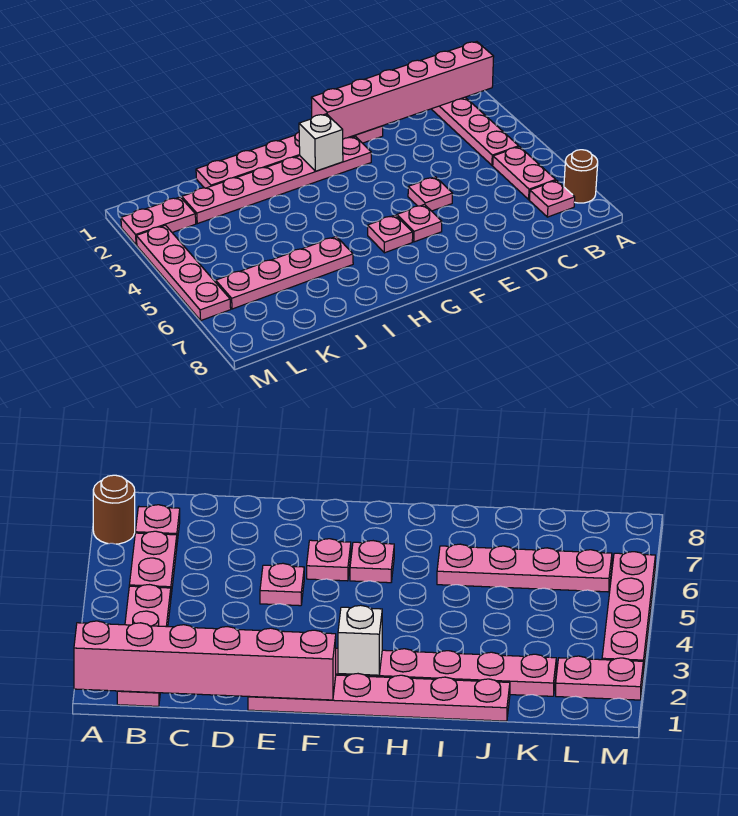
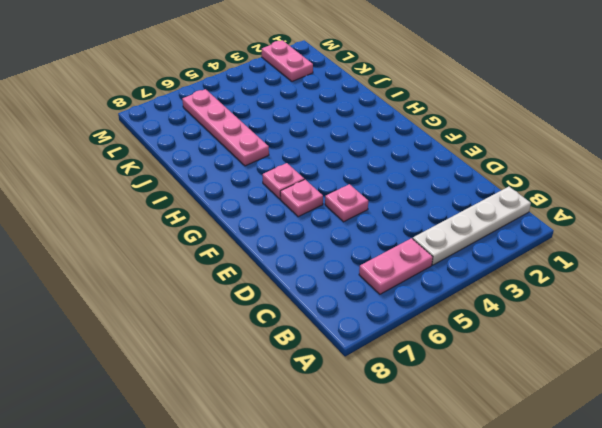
white plate B1:B4 level 1 -> pink plate B1:B4 level 1
none -> brown round brick A7 level 1
none -> pink plate B7 level 1
none -> pink plate E1:J1 level 1

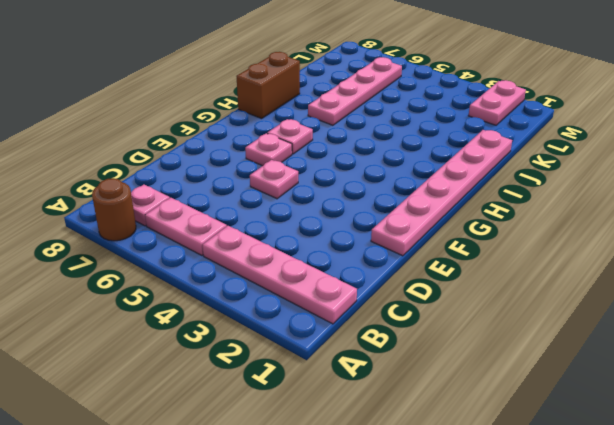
brown brick H8:I8 level 1 -> none
none -> pink plate F2:K2 level 1
none -> pink plate M3:M6 level 1
none -> pink brick A1:F1 level 2

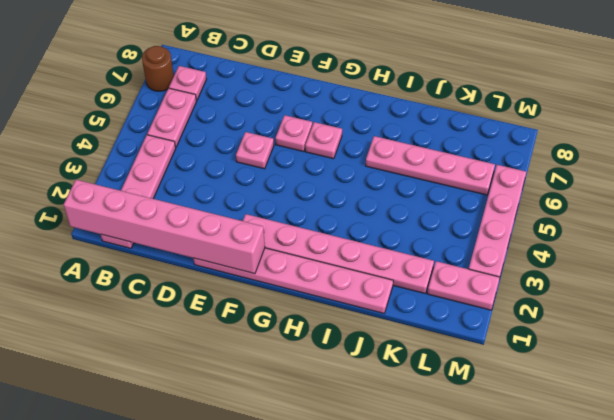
none -> white brick G2 level 2

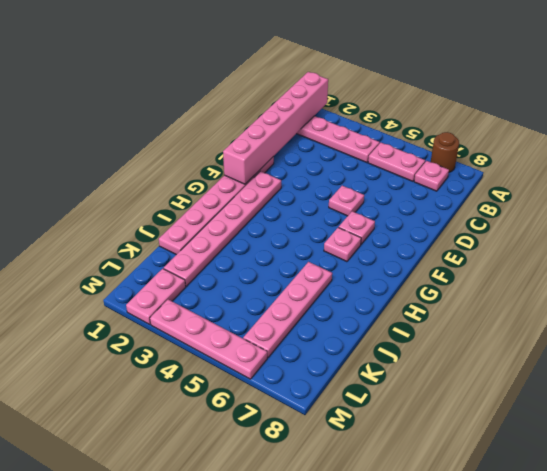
none -> white brick G2 level 2

